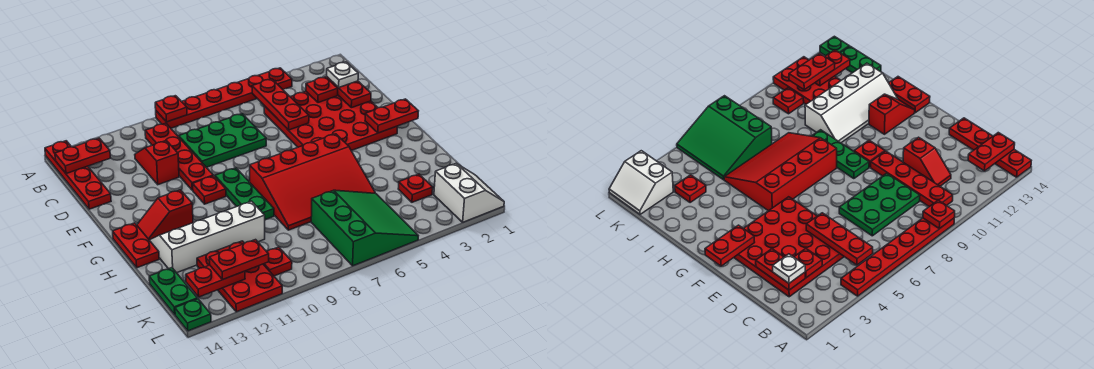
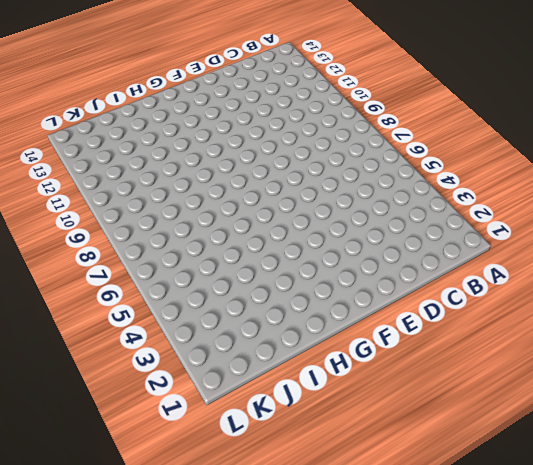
none -> red plate A4:A9 level 1
none -> red plate A14:D14 level 1
none -> red plate B10:E10 level 1

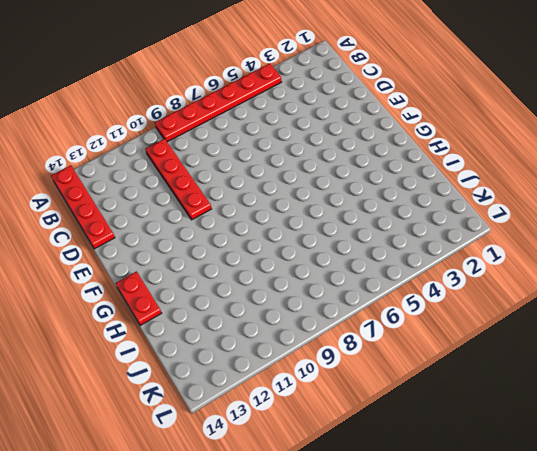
none -> red plate C2:F5 level 1
none -> green plate C7:D9 level 1
none -> red slope C11:D11 level 1 top D

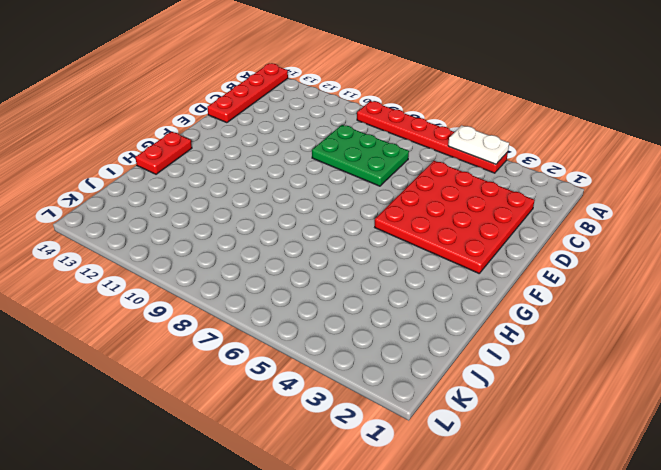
white plate A4:A5 level 2 -> none
none -> red plate B10:E10 level 1
none -> red slope C11:D11 level 1 top D
none -> green plate F9:H9 level 1

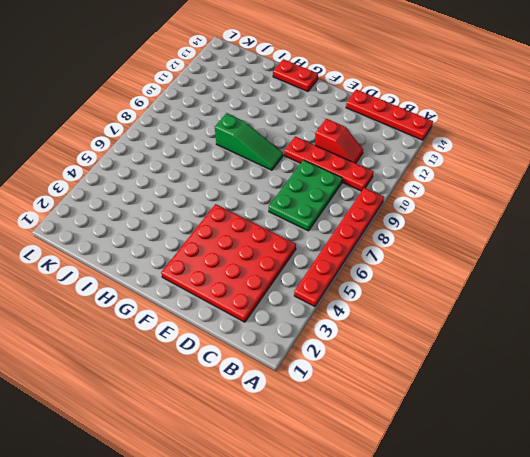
green slope F9:H9 level 1 top H -> green plate F9:H9 level 1
none -> red plate F10 level 1
none -> red slope G5:I8 level 1 top G
none -> red slope G12:G13 level 1 top 12

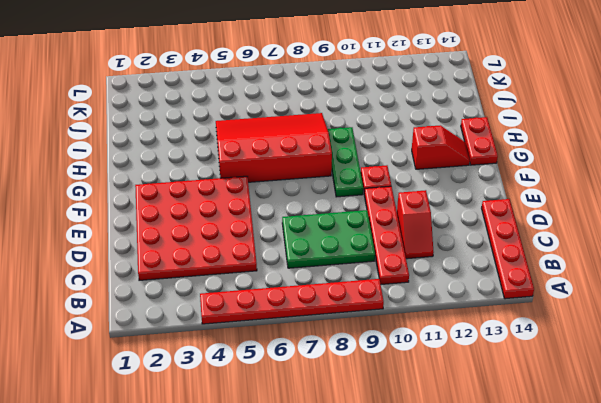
none -> white slope H10:I13 level 1 top I
none -> red plate J3 level 1
none -> green slope J5:L7 level 1 top 7

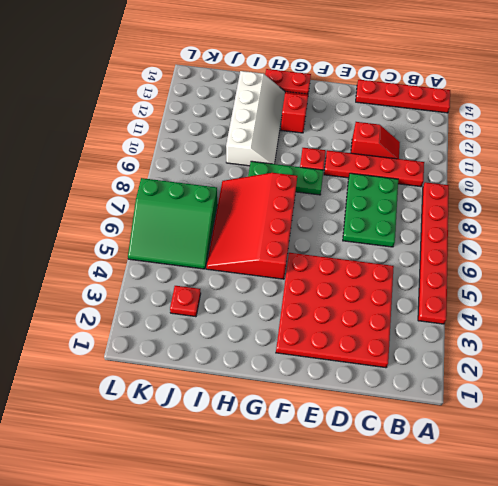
none -> red plate J11:L12 level 1
none -> green plate J14:K14 level 1
none -> white slope K1:L2 level 1 top 2

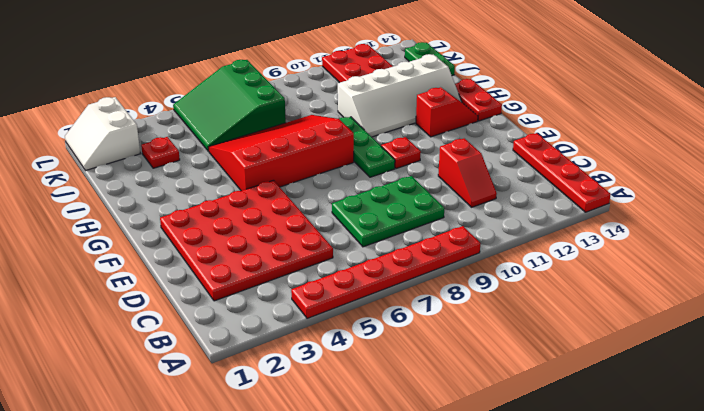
none -> red plate B10:E10 level 1
none -> red plate K10 level 1
none -> green plate L14 level 1

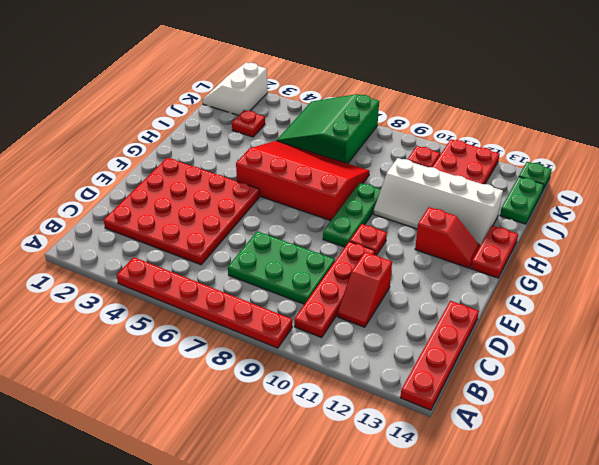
none -> red plate A9 level 2
none -> red plate B5:D5 level 2
none -> red plate B13:B14 level 2

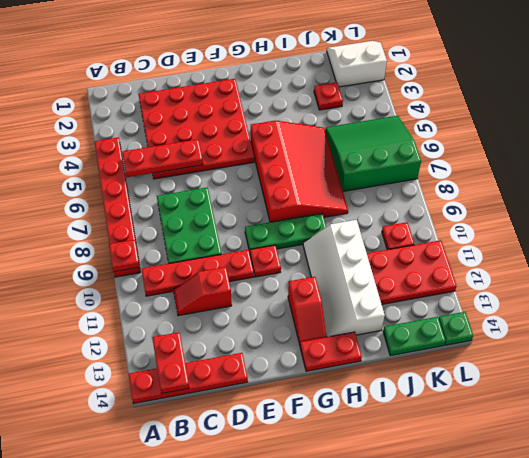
none -> red plate C2:D2 level 2
none -> red plate C3 level 2
none -> red plate F1:F2 level 2

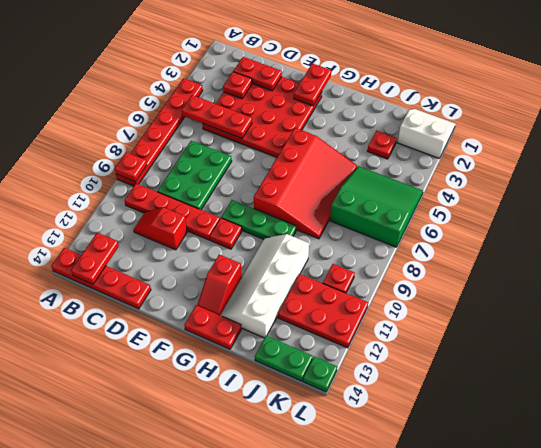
none -> red plate K12:K13 level 2
none -> white plate C2 level 3
none -> red plate K11:K12 level 3

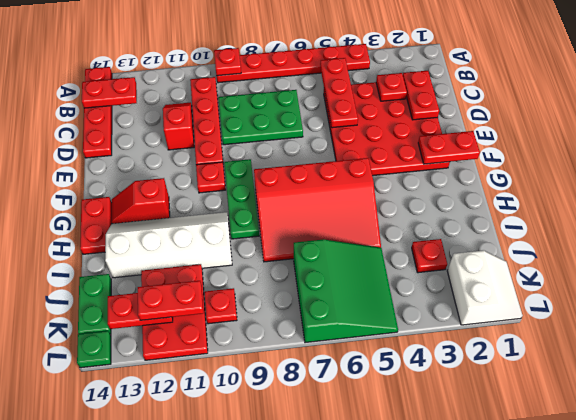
none -> white plate C2 level 3

